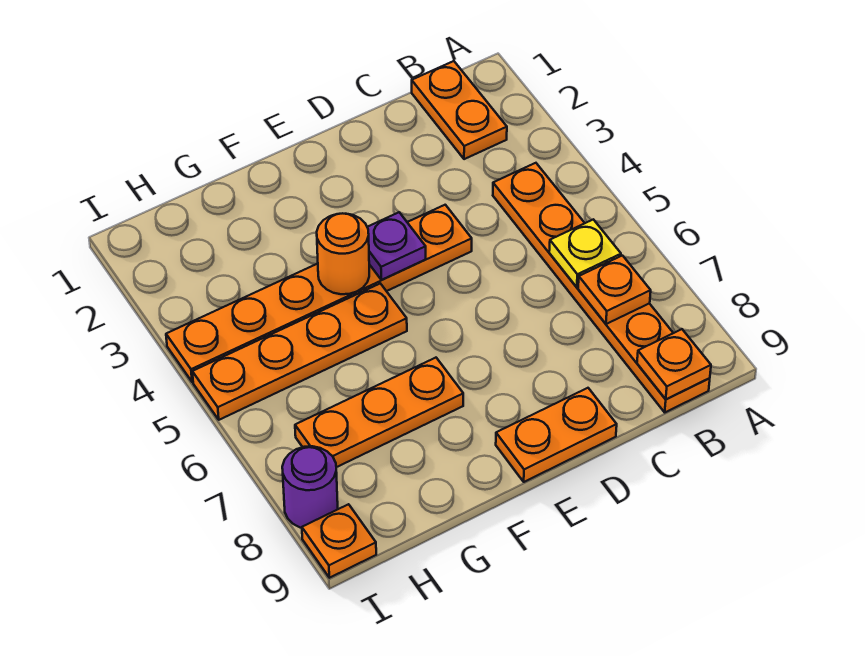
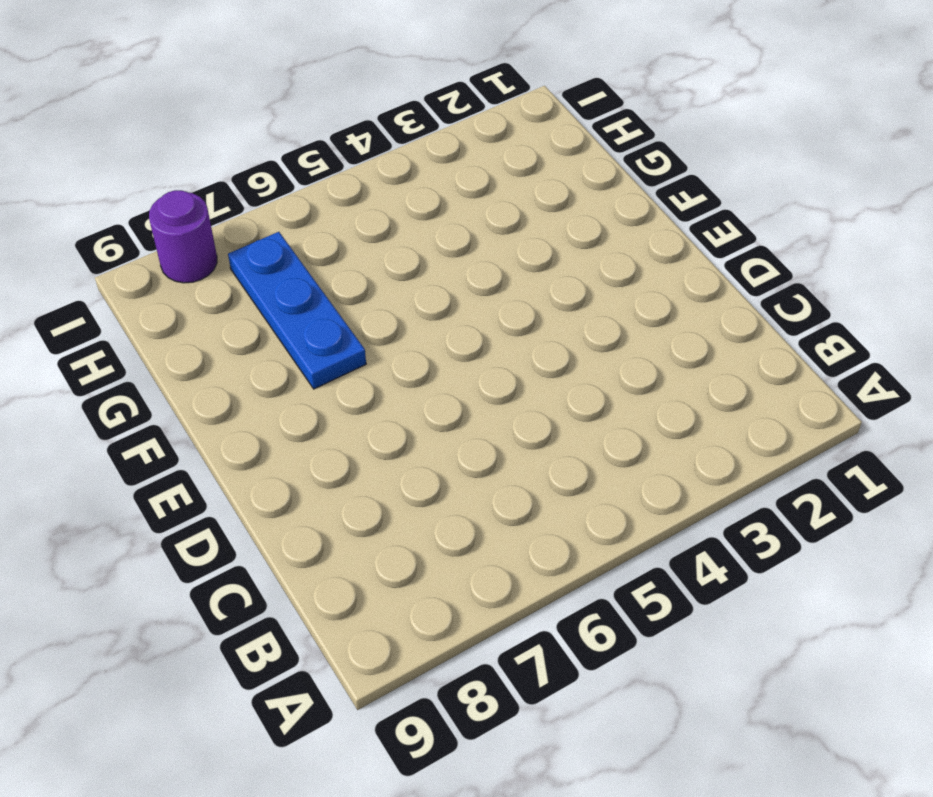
blue plate F7:H7 level 1 -> orange plate F7:H7 level 1
none -> orange plate B1:B2 level 1
none -> orange plate B4:B9 level 1
none -> orange plate D4:I4 level 1

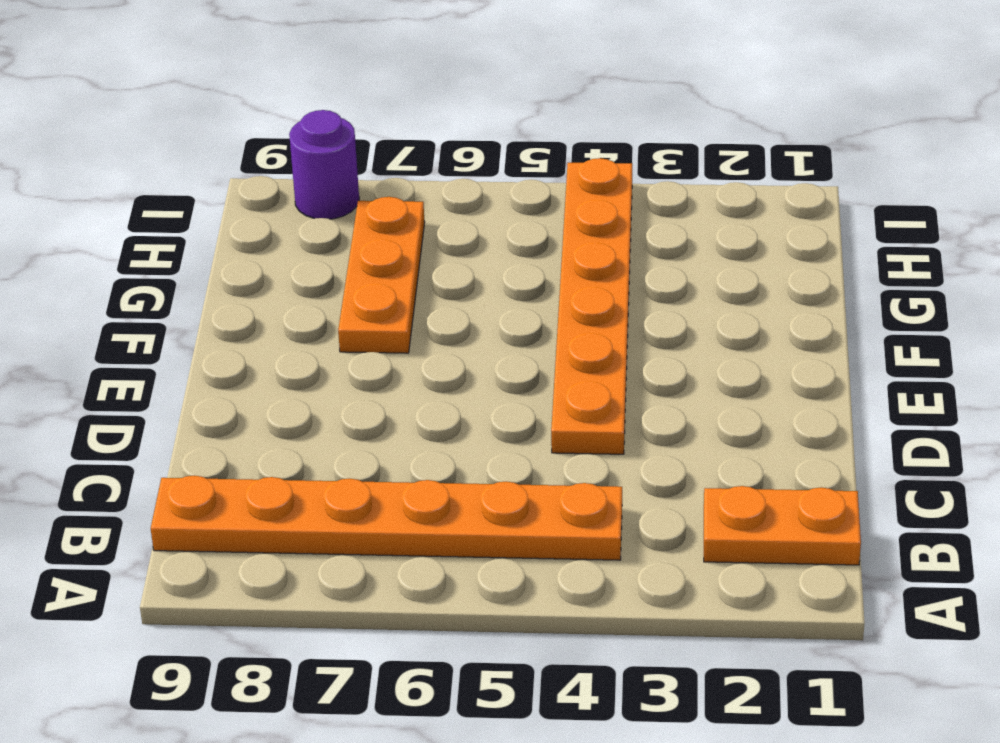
none -> orange plate D9:E9 level 1
none -> orange plate F5:I5 level 1
none -> orange plate I9 level 1

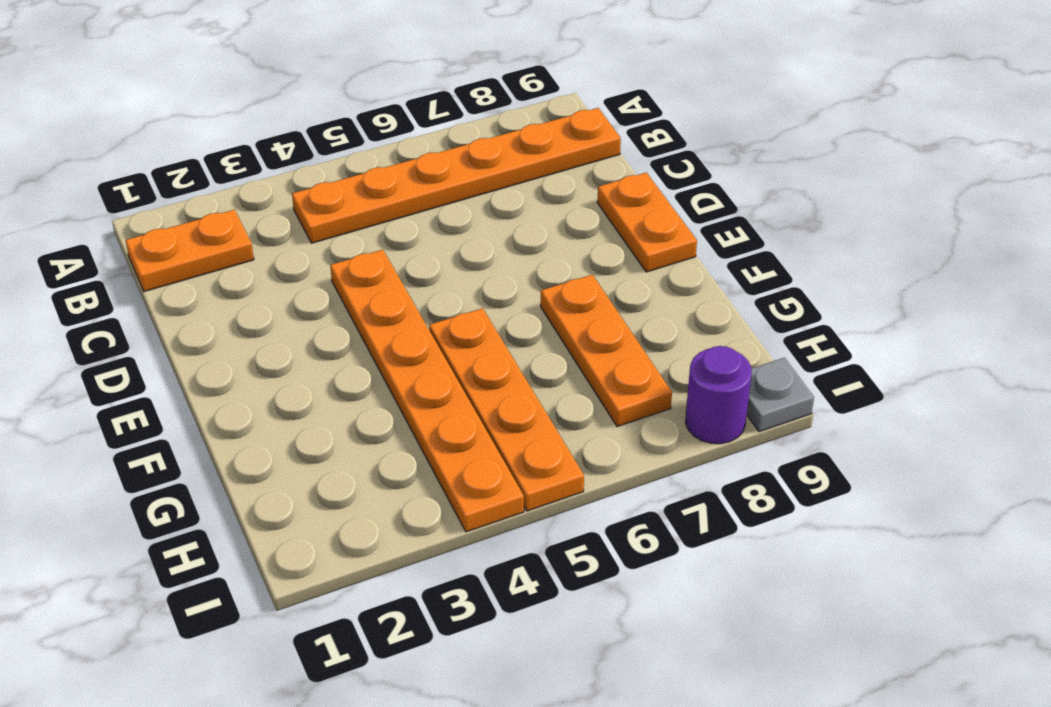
grey plate I9 level 1 -> orange plate I9 level 1
none -> yellow plate B6 level 2
none -> orange plate B7 level 2
none -> orange plate B9 level 2

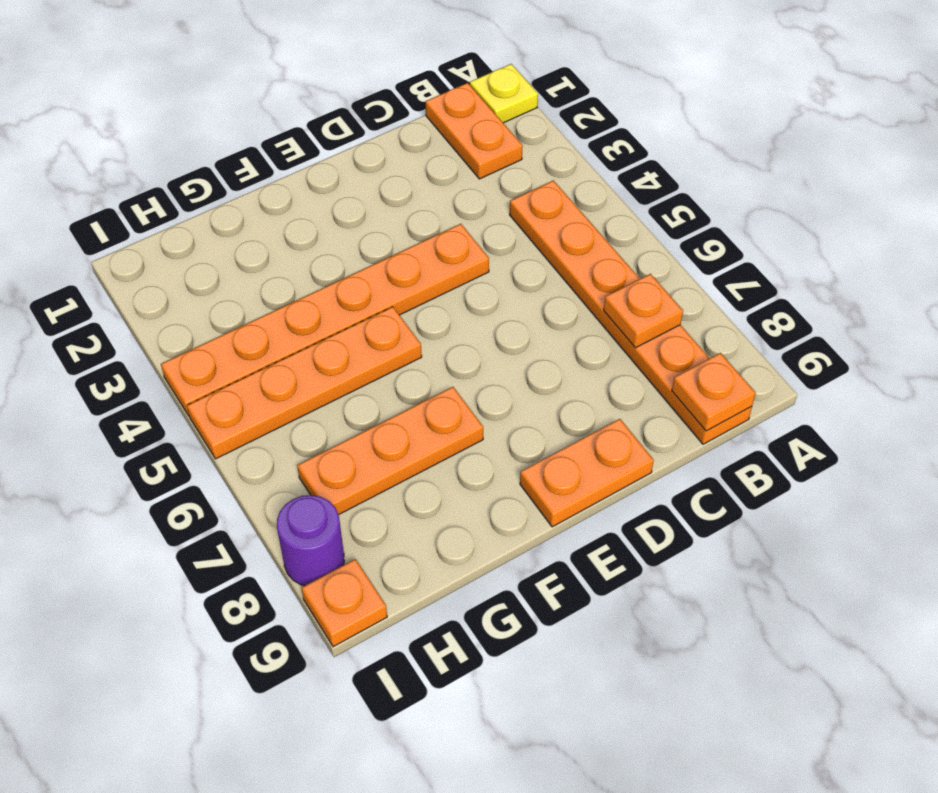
yellow plate A1 level 1 -> yellow plate B6 level 2
none -> purple plate E4 level 2
none -> orange round brick F4 level 2

